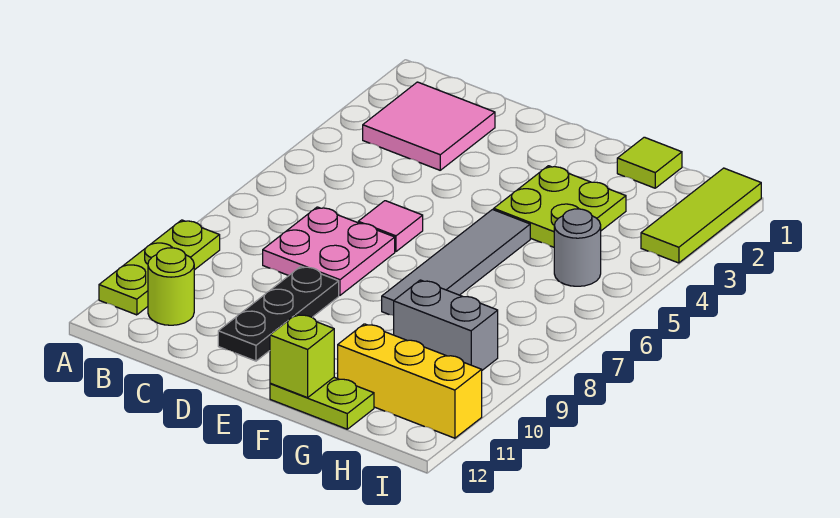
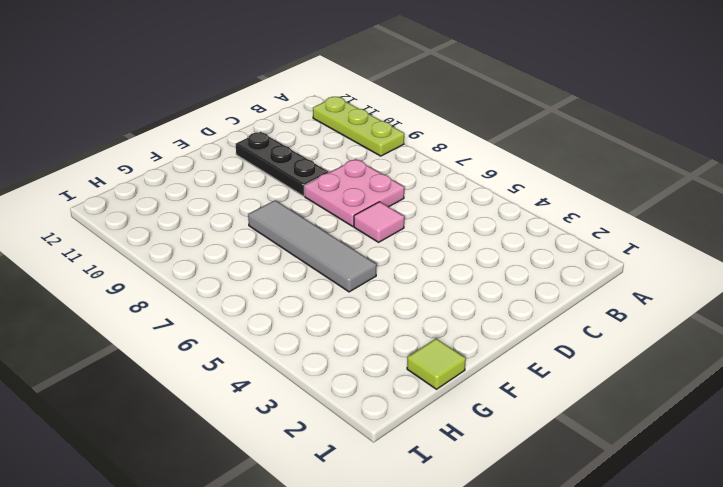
none -> pink tile B2:C3 level 1
none -> lime round brick B11 level 1
none -> lime plate F3:G4 level 1

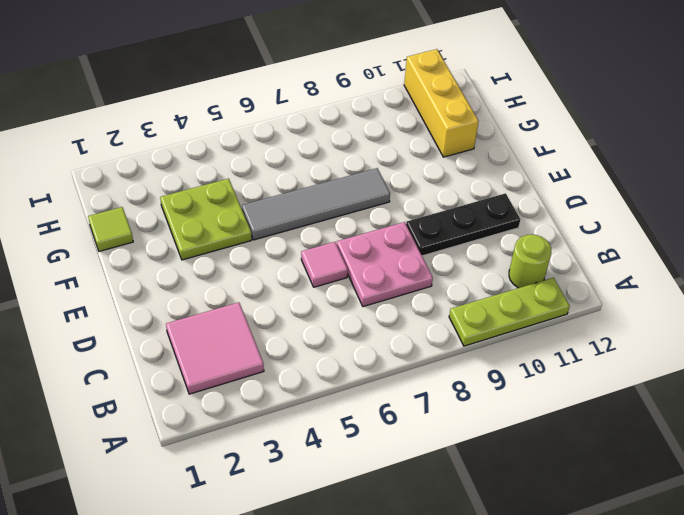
none -> lime plate F12:G12 level 1
none -> grey brick G9:H9 level 1
none -> grey round brick H5 level 1

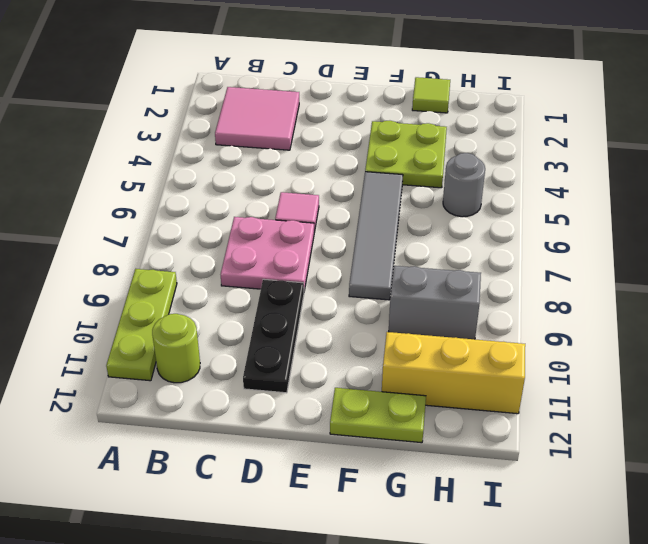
none -> lime tile I1:I3 level 1
none -> lime brick F12 level 2

